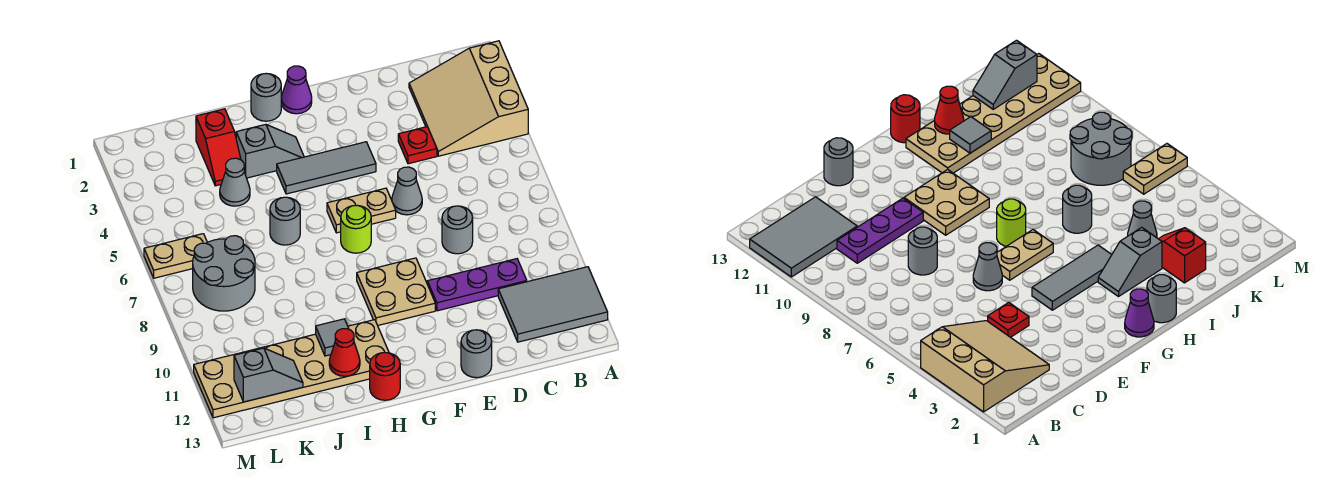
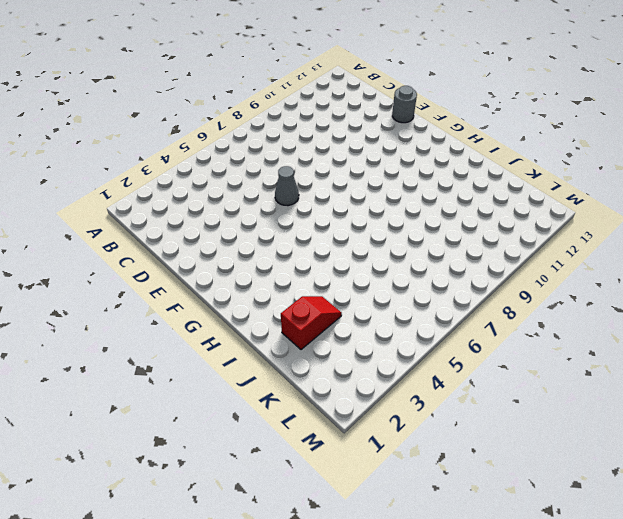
none -> tan slope A2:C4 level 1 top A
none -> grey tile A11:C12 level 1
none -> purple plate C10:E10 level 1

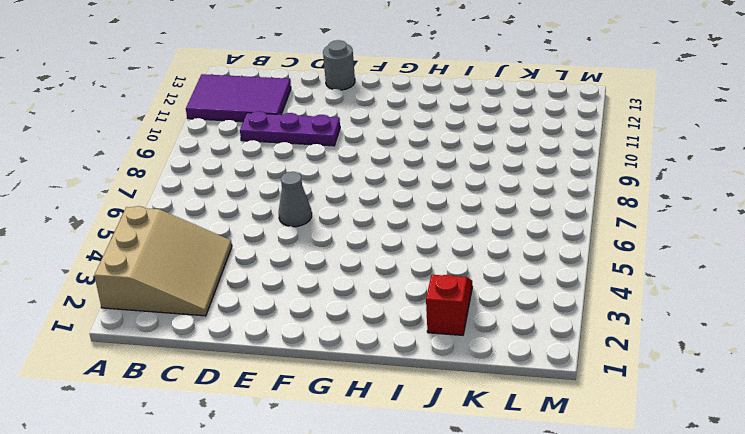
purple tile A11:C12 level 1 -> grey tile A11:C12 level 1
none -> red plate D4 level 1
none -> grey round brick D8 level 1
none -> grey tile F4:H4 level 1

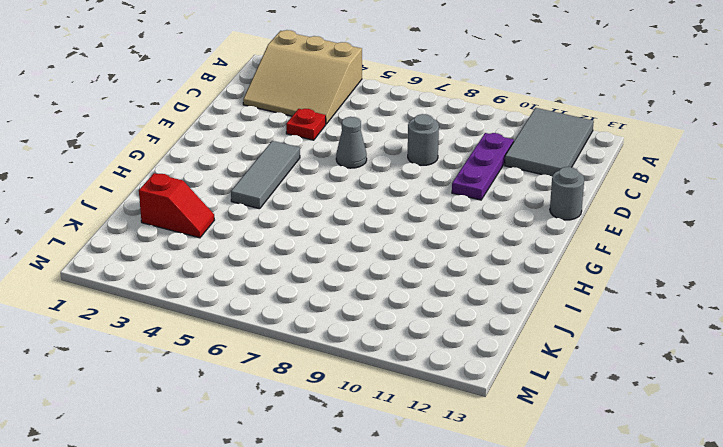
none -> tan plate F6:G6 level 1
none -> tan plate F9:G10 level 1
none -> purple cone G1 level 1

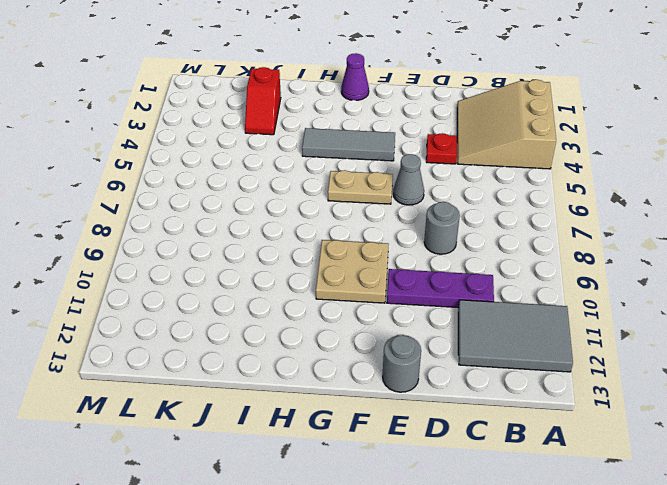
none -> lime round brick G7 level 1
none -> grey round brick H1 level 1
none -> grey slope H3:I3 level 1 top I

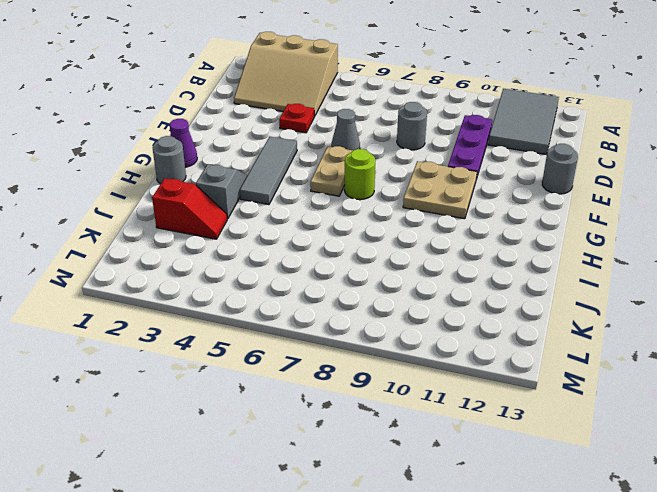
none -> tan plate H11:M12 level 1
none -> red round brick H13 level 1
none -> grey round brick I6 level 1

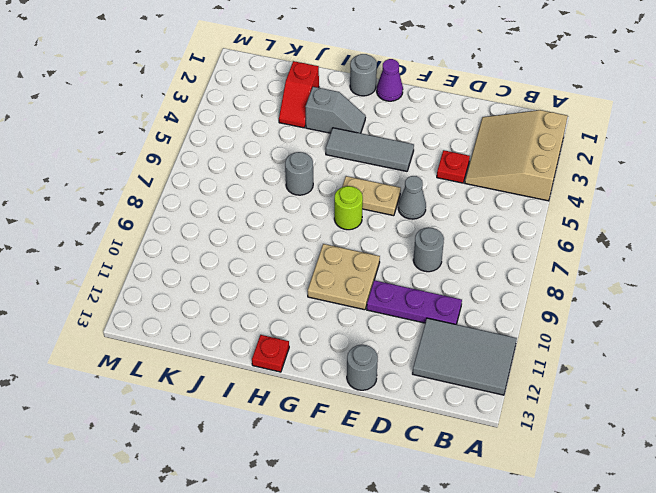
red plate H13 level 1 -> red round brick H13 level 1
none -> tan plate H11:M12 level 1
none -> grey cone J4 level 1
none -> grey round brick K7:L8 level 1

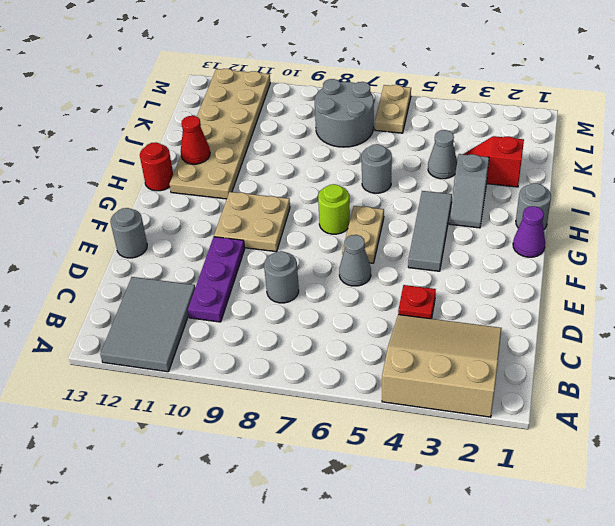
none -> grey tile I11 level 2
none -> grey slope K12:L12 level 2 top L

